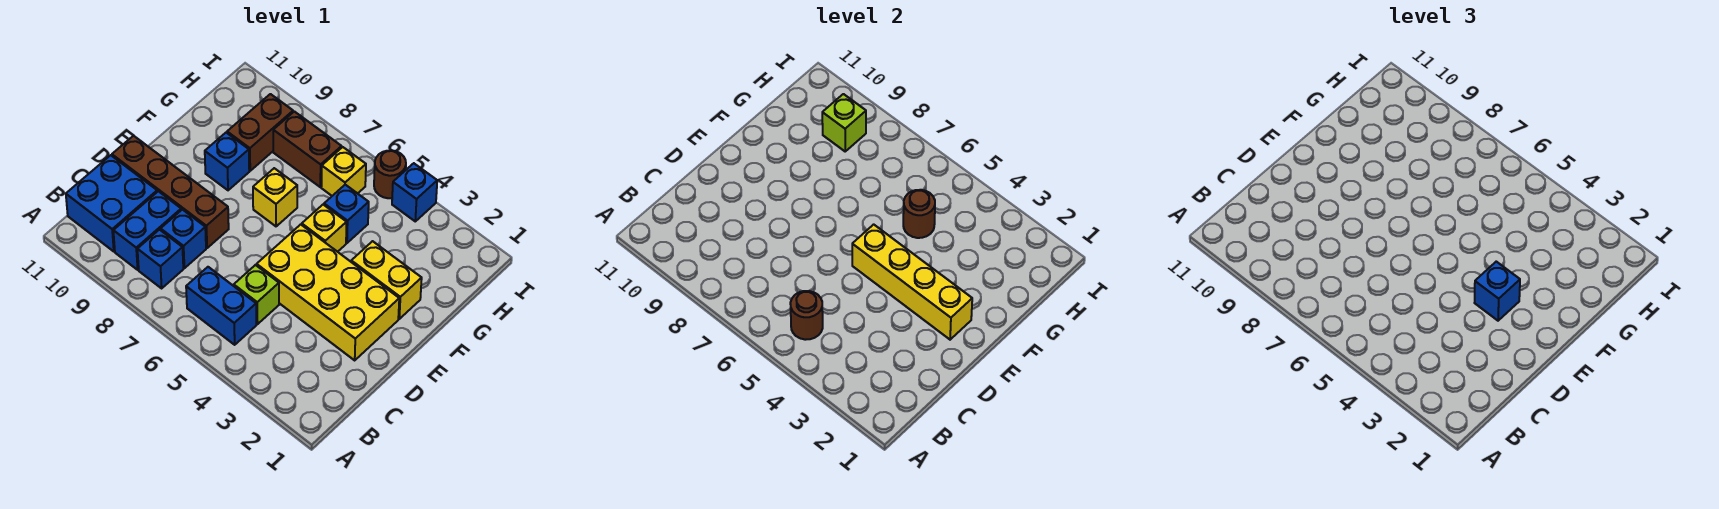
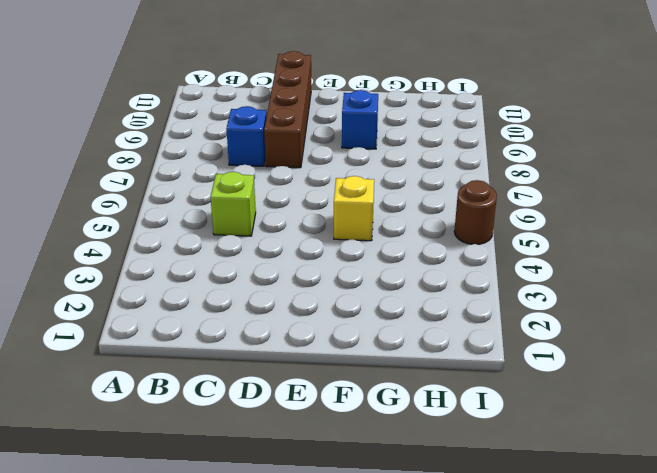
none -> blue brick B5:B6 level 1
none -> blue brick B8 level 1
none -> blue brick B9:C9 level 1

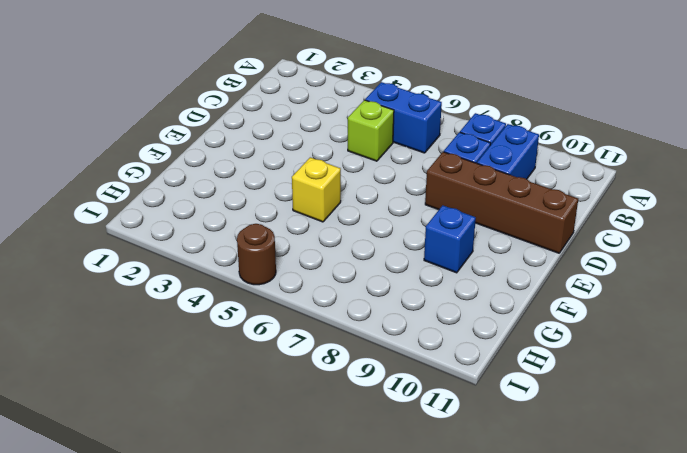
none -> blue brick B10:C11 level 1
none -> yellow brick D2:E5 level 1
none -> yellow brick F2:F3 level 1

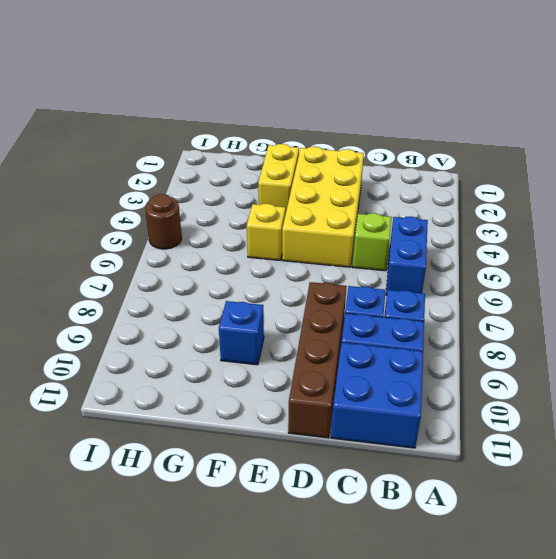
none -> yellow brick F7 level 1
none -> blue brick G5 level 1
none -> brown brick G9:H9 level 1

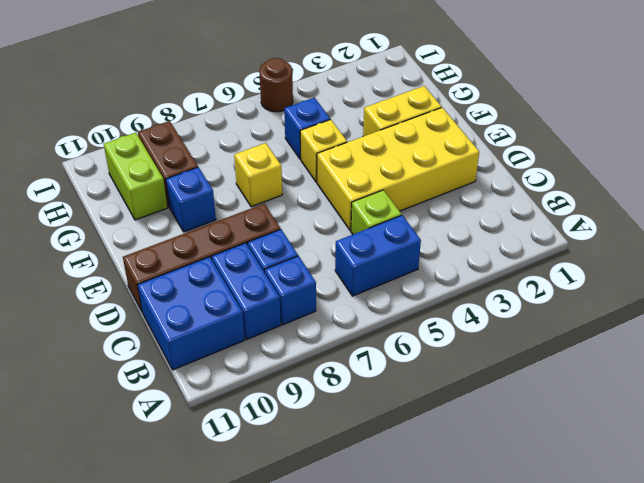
lime brick G10:H10 level 1 -> none
none -> yellow brick H6 level 1
none -> brown brick H7:H8 level 1
none -> blue brick I4 level 1

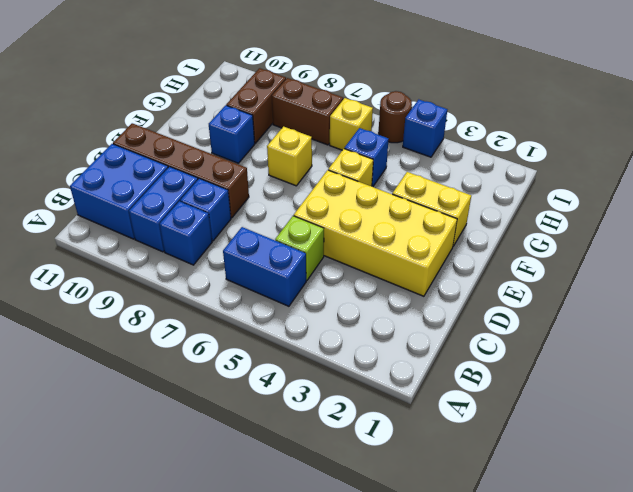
none -> brown round brick B5 level 2
none -> yellow brick E2:E5 level 2
none -> brown round brick G5 level 2

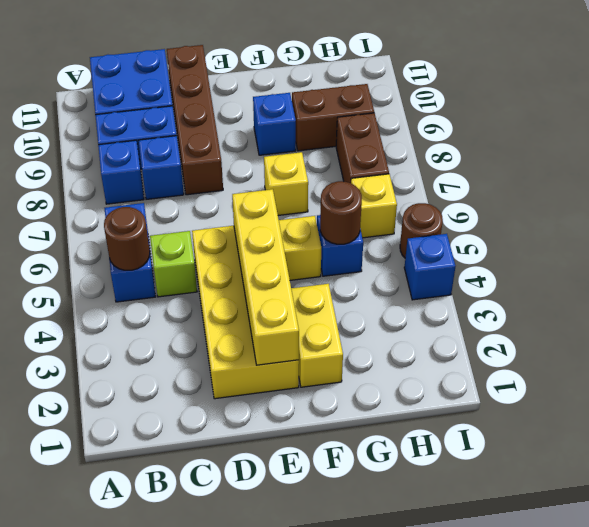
none -> lime brick H9 level 2
none -> blue brick E3 level 3

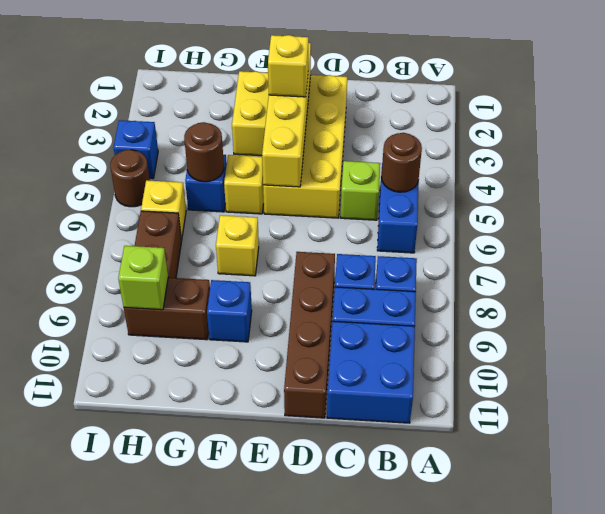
yellow brick E3 level 3 -> blue brick E3 level 3

